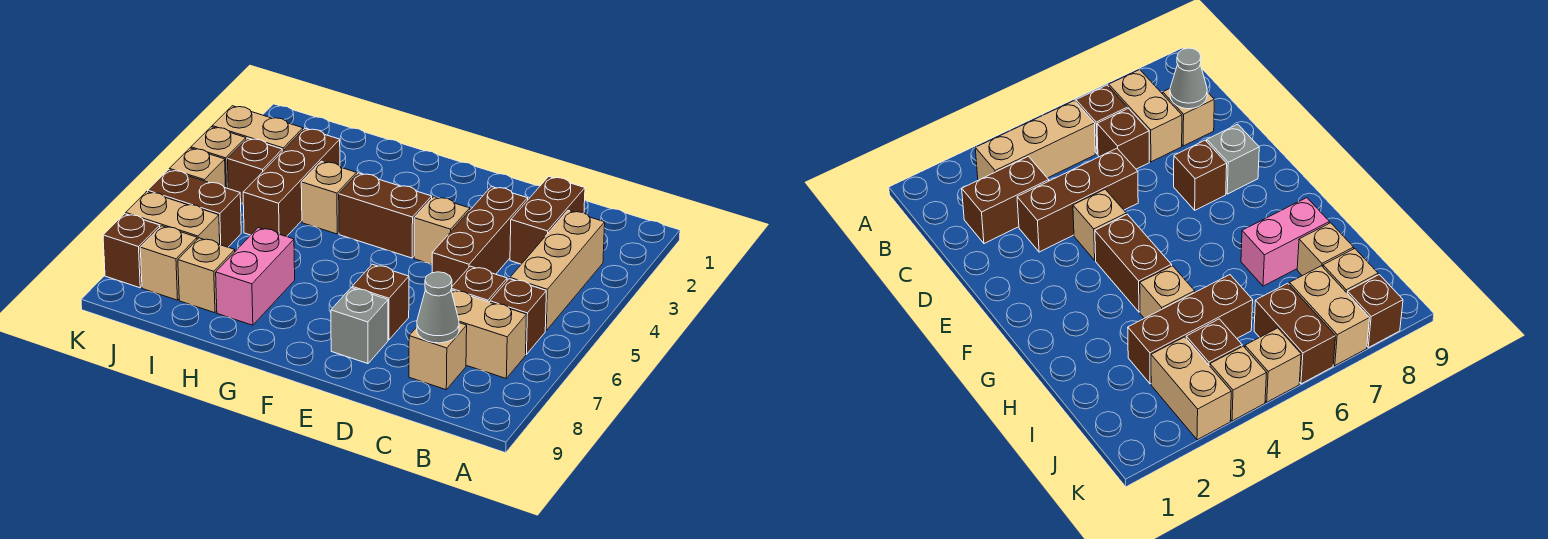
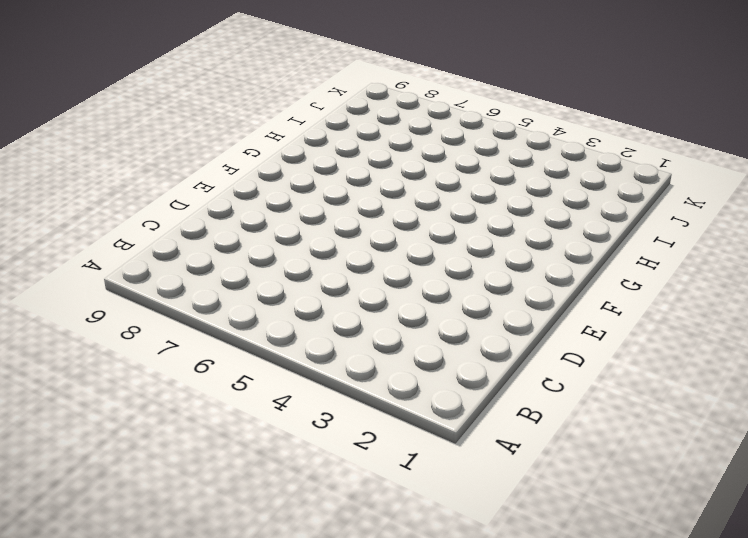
none -> tan brick B3:B5 level 1
none -> brown brick B6 level 1
none -> tan brick B7:C7 level 1

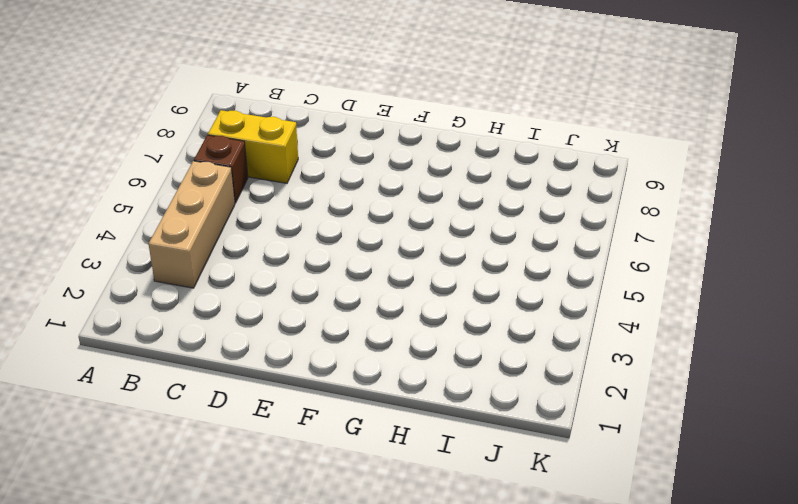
yellow brick B7:C7 level 1 -> tan brick B7:C7 level 1
none -> brown brick C2:C3 level 1
none -> brown brick C6 level 1
none -> tan brick C8 level 1

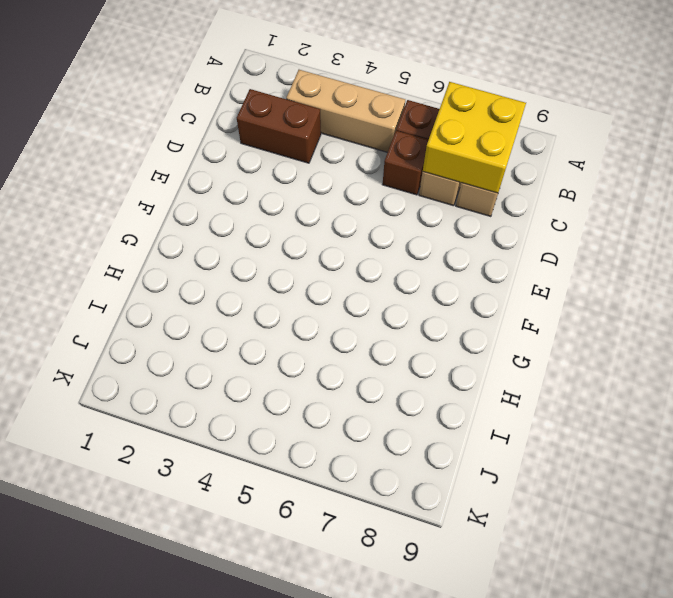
yellow brick B7:C8 level 2 -> grey cone C8 level 2
none -> brown brick D3:D5 level 1
none -> tan brick E4 level 1
none -> brown brick E7 level 1

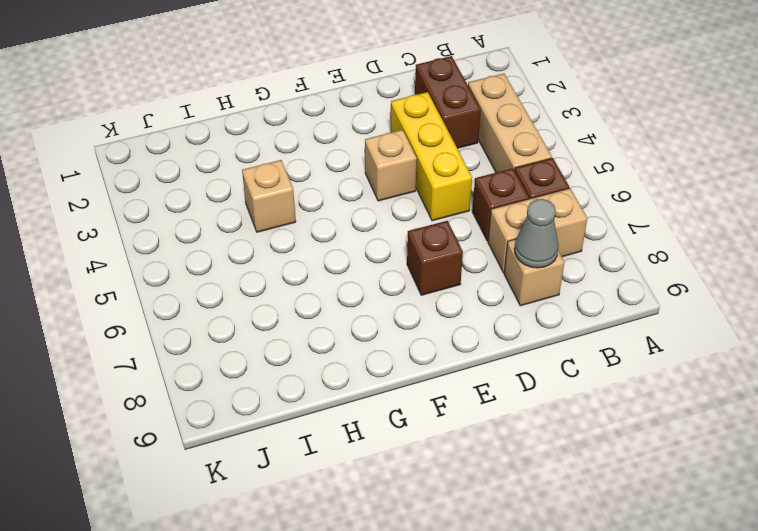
yellow brick D3:D5 level 1 -> brown brick D3:D5 level 1
none -> grey brick E8 level 1
none -> brown brick F4:G4 level 1
none -> pink brick H7:H8 level 1

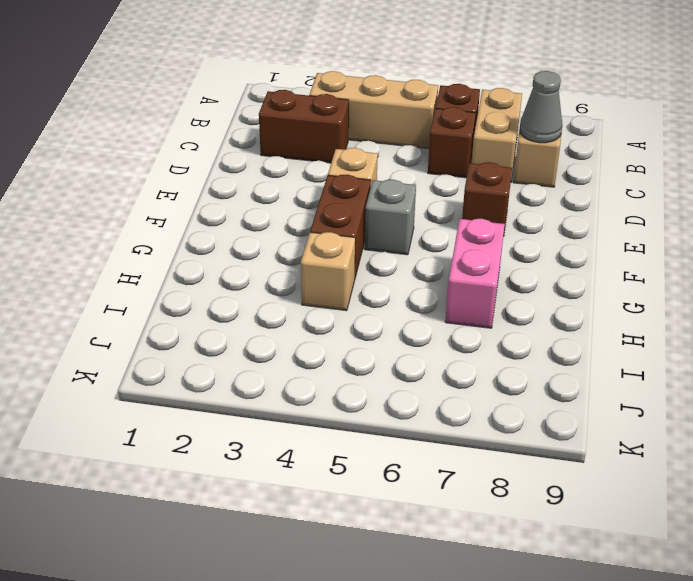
grey brick F5 level 1 -> grey brick E8 level 1
pink brick G7:H7 level 1 -> pink brick H7:H8 level 1
none -> brown brick D3:D5 level 1
none -> brown brick I3:I5 level 1
none -> tan brick I8 level 1

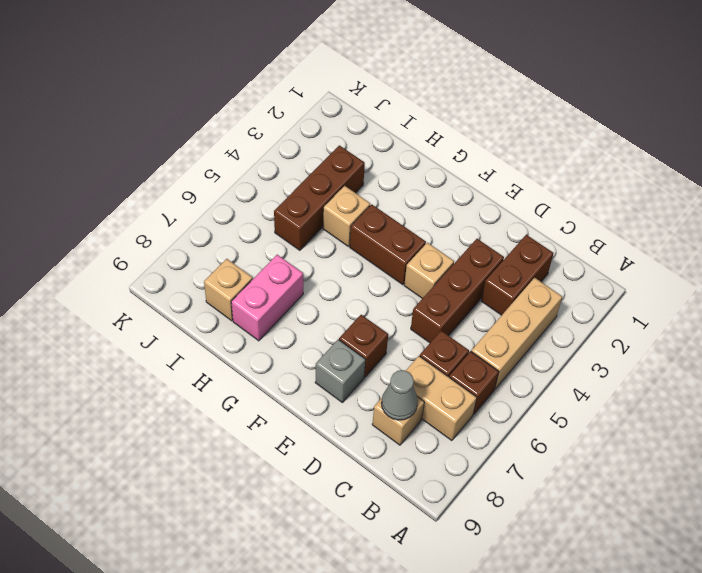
none -> tan brick J3:K3 level 1
none -> brown brick J4 level 1
none -> brown brick J6:K6 level 1

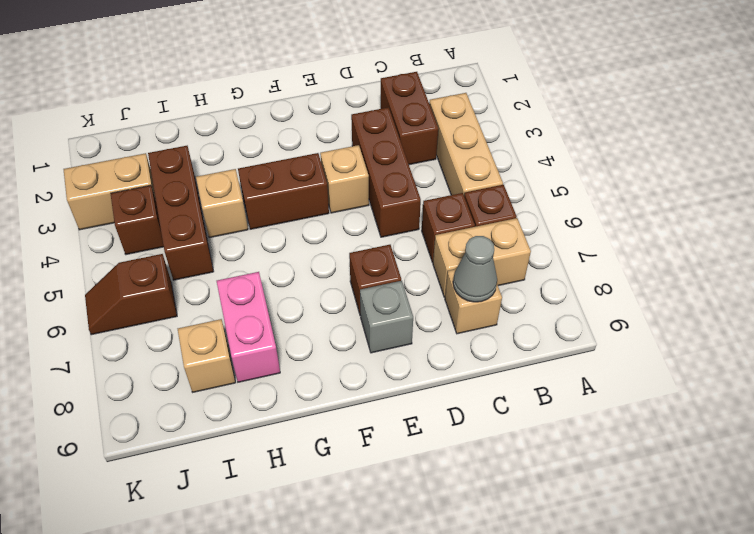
brown slope J6:K6 level 1 top J -> brown brick J6:K6 level 1
none -> tan brick J7:K7 level 1
none -> tan brick J8 level 1
none -> tan brick K4 level 1

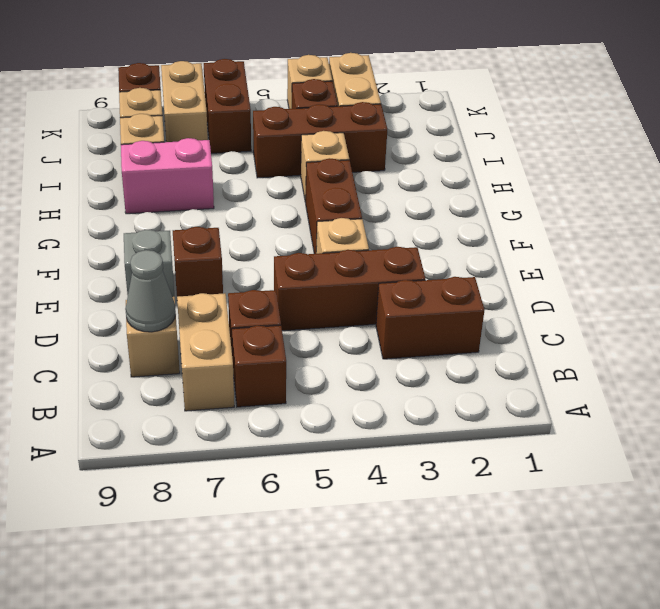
none -> tan brick B3:B5 level 1
none -> tan brick K5 level 1

